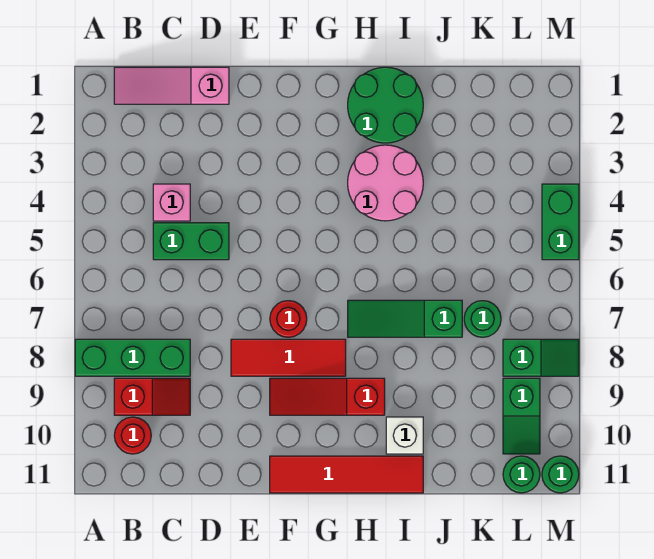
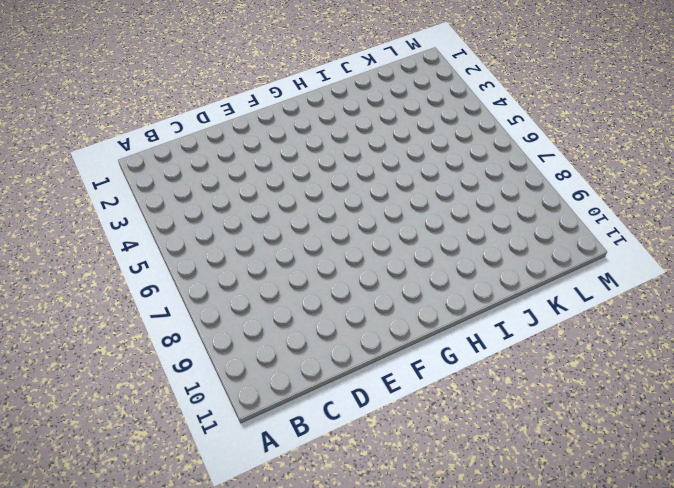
none -> green brick A8:C8 level 1
none -> pink slope B1:D1 level 1 top D
none -> red slope B9:C9 level 1 top B

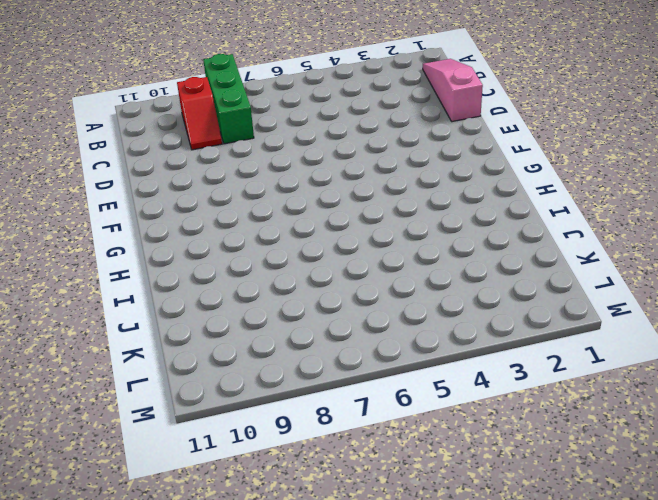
none -> red round brick B10 level 1
none -> pink brick C4 level 1
none -> green brick C5:D5 level 1

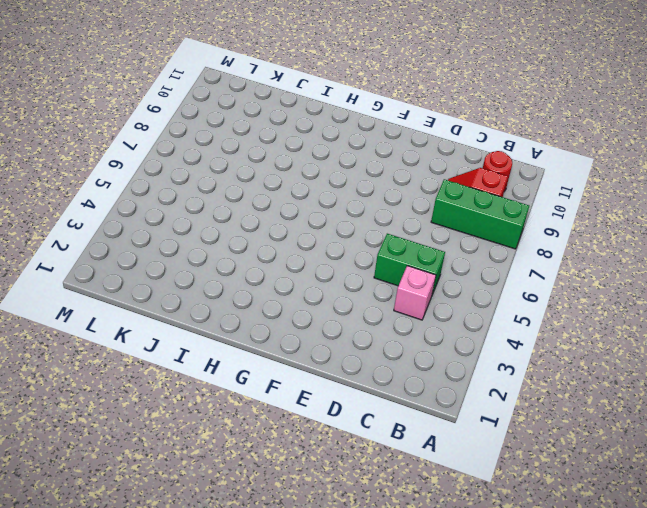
none -> pink slope B1:D1 level 1 top D
none -> red tile E8:G8 level 1
none -> red round brick F7 level 1

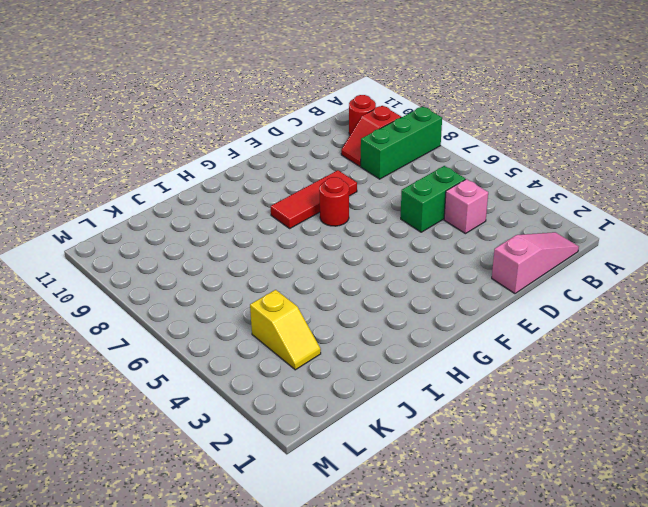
yellow slope K3:K4 level 1 top 4 -> none
none -> red slope F9:H9 level 1 top H
none -> red tile F11:I11 level 1
none -> green round brick H1:I2 level 1

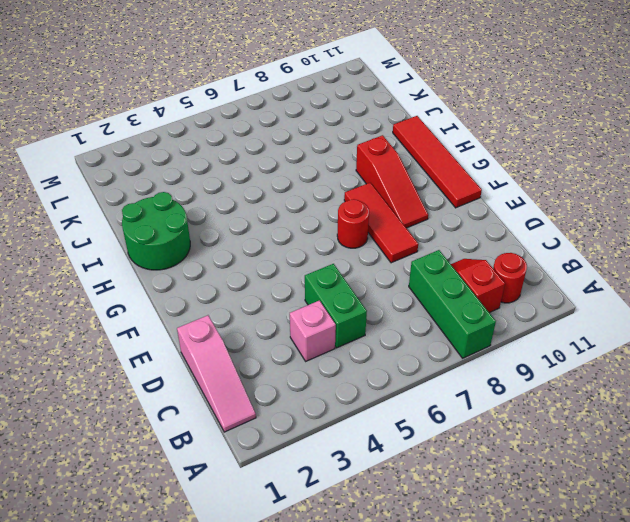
none -> pink round brick H3:I4 level 1
none -> green slope H7:J7 level 1 top J
none -> white brick I10 level 1

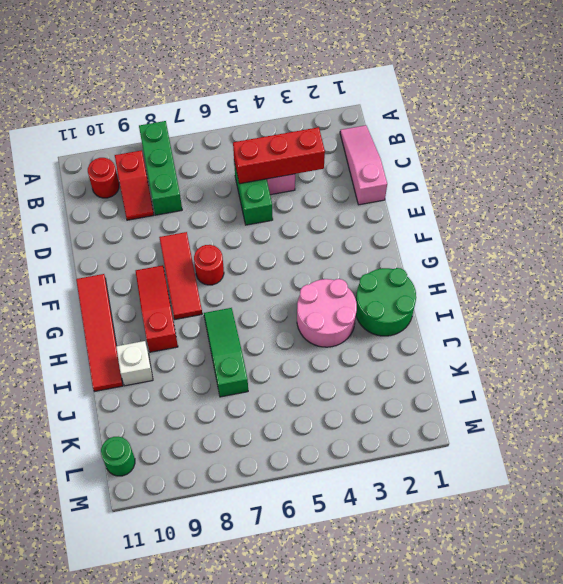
red brick C3:C5 level 2 -> none
none -> green round brick K7 level 1
none -> green slope L8:M8 level 1 top L
none -> green slope L9:L10 level 1 top 9

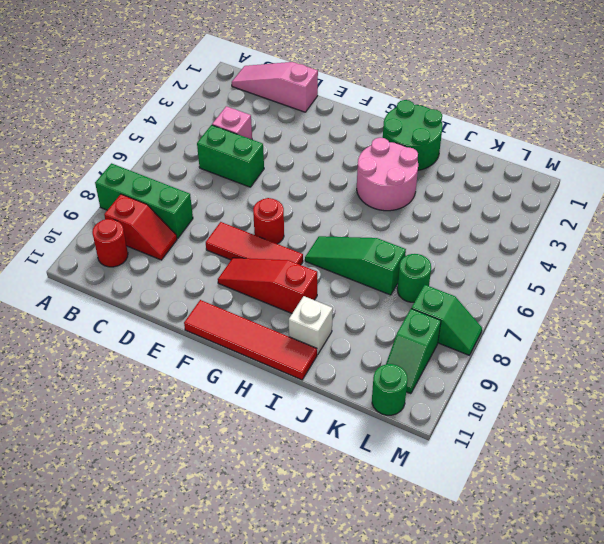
none -> green brick M4:M5 level 1
none -> green round brick M11 level 1

